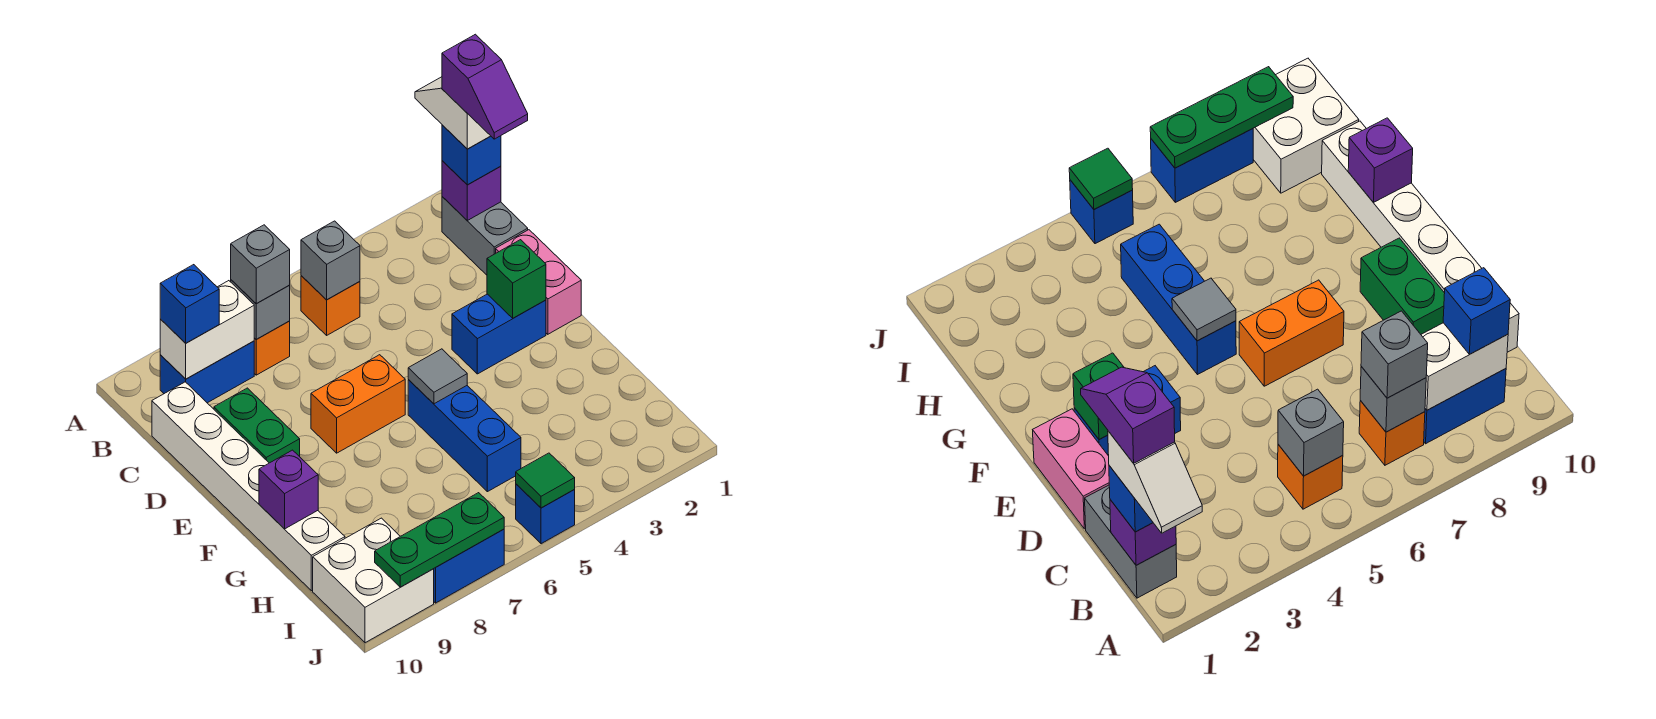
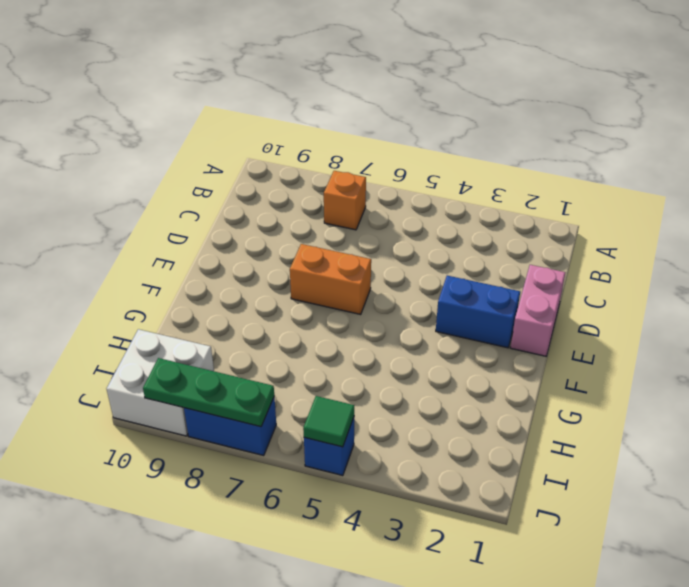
none -> grey brick B1:C1 level 1
none -> orange brick B5 level 1
none -> blue brick B8:B9 level 1

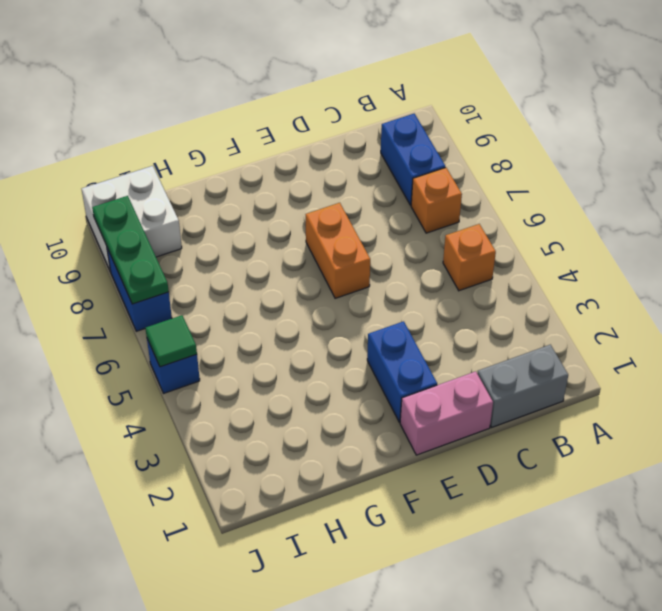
none -> white brick C10:H10 level 1
none -> green brick D9:E9 level 1
none -> blue brick F5:H5 level 1

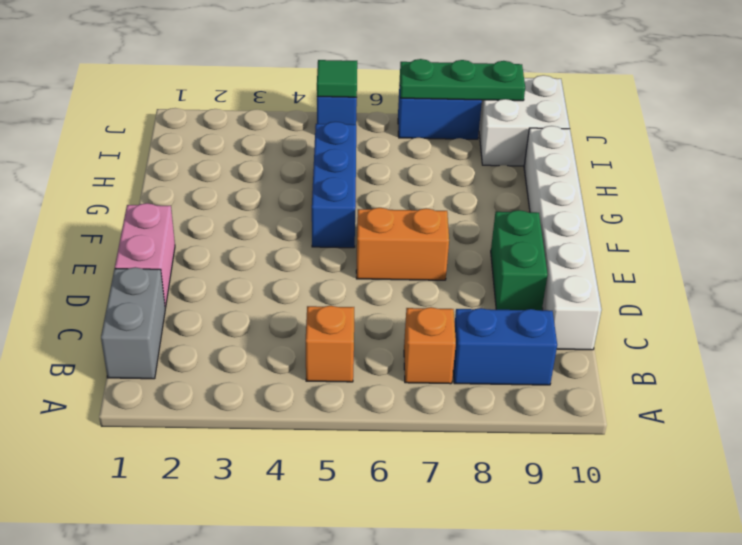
none -> blue brick E2:E3 level 1
none -> purple brick B1 level 2
none -> grey brick B5 level 2

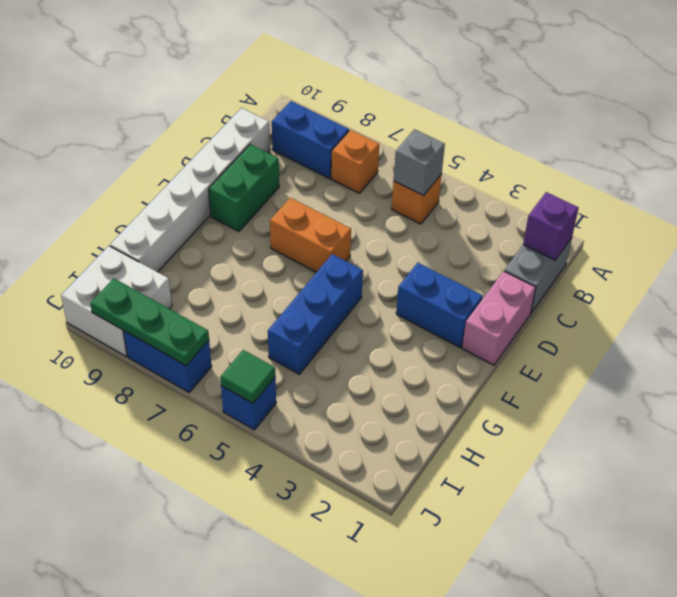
none -> grey brick B7 level 2
none -> white brick B8:B9 level 2
none -> green brick E2 level 2

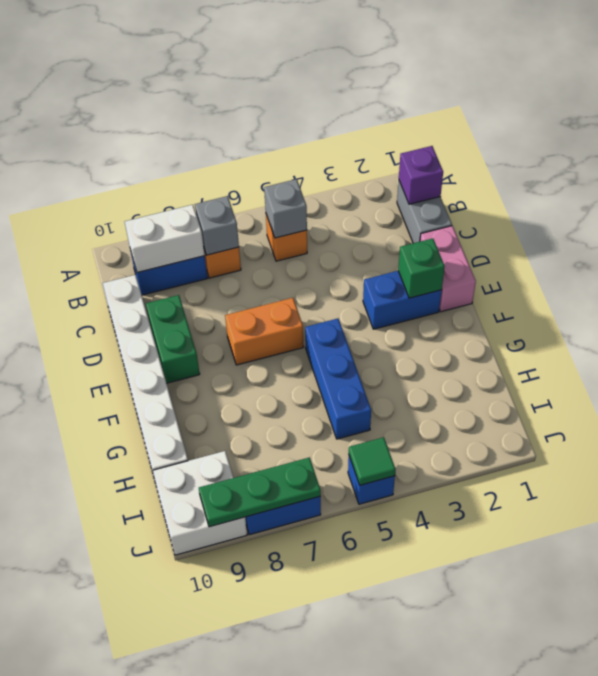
none -> grey tile F5 level 2
none -> purple brick G10 level 2
none -> blue brick B1 level 3

